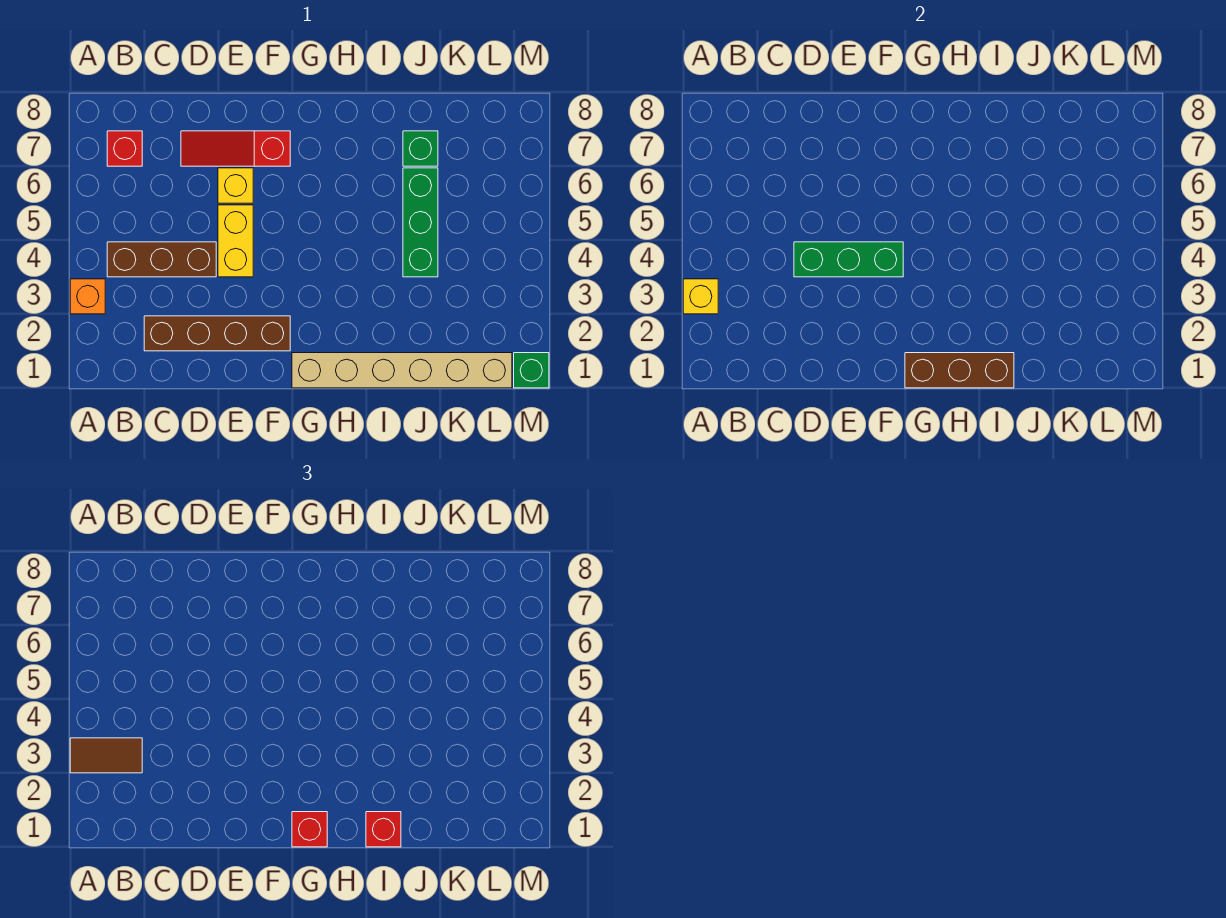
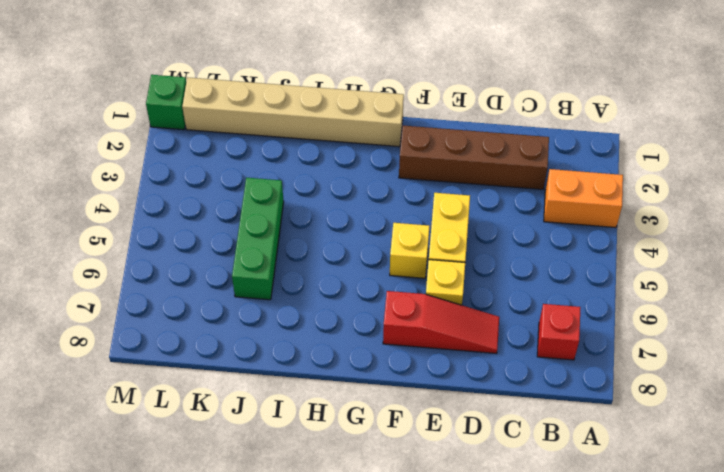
orange brick A3:B3 level 1 -> orange brick A3 level 1
yellow brick F5 level 1 -> yellow brick A3 level 2
none -> brown brick B4:D4 level 1
none -> green brick J7 level 1
none -> green brick D4:F4 level 2

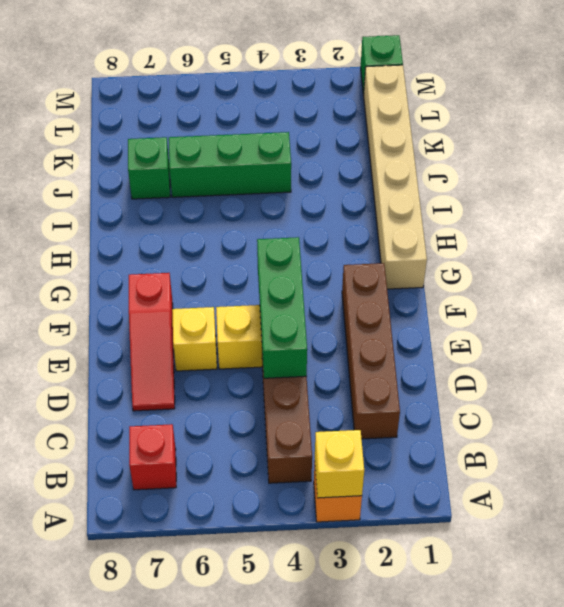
none -> brown brick G1:I1 level 2
none -> brown tile A3:B3 level 3
none -> red brick G1 level 3

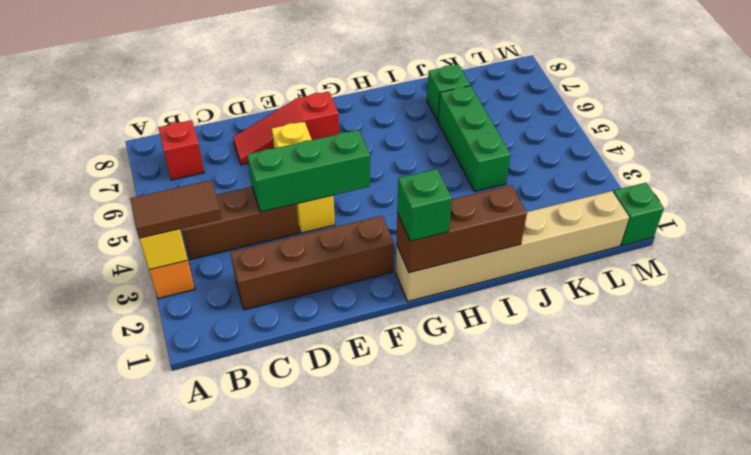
green brick G1 level 3 -> red brick G1 level 3
none -> red brick I1 level 3

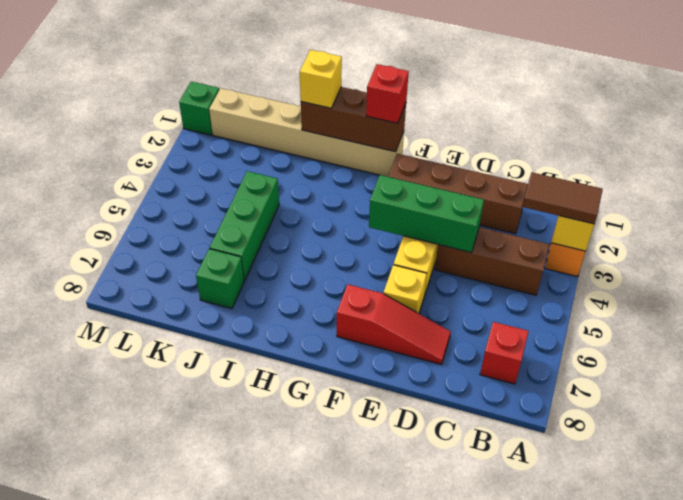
yellow brick I1 level 3 -> red brick I1 level 3

